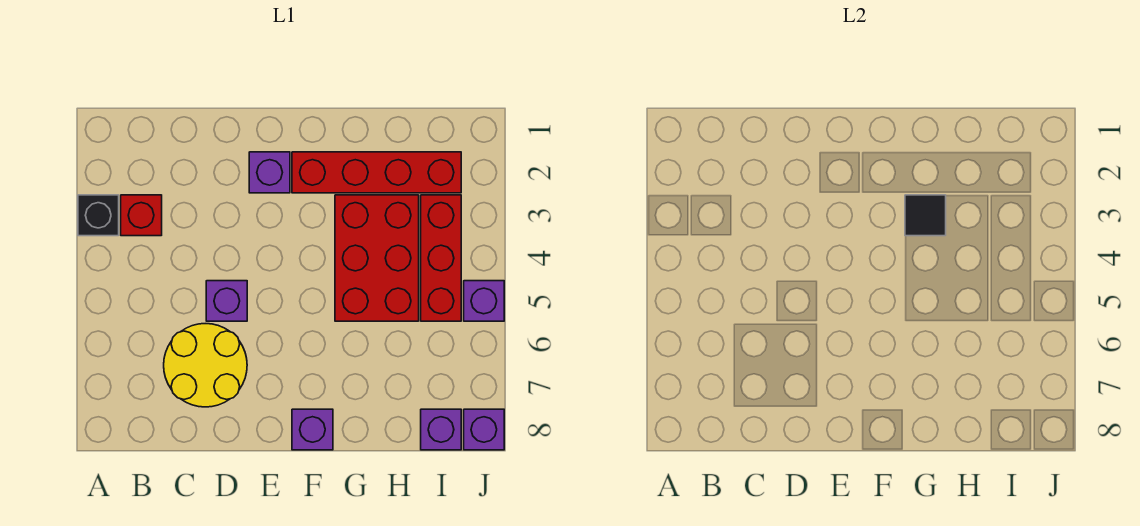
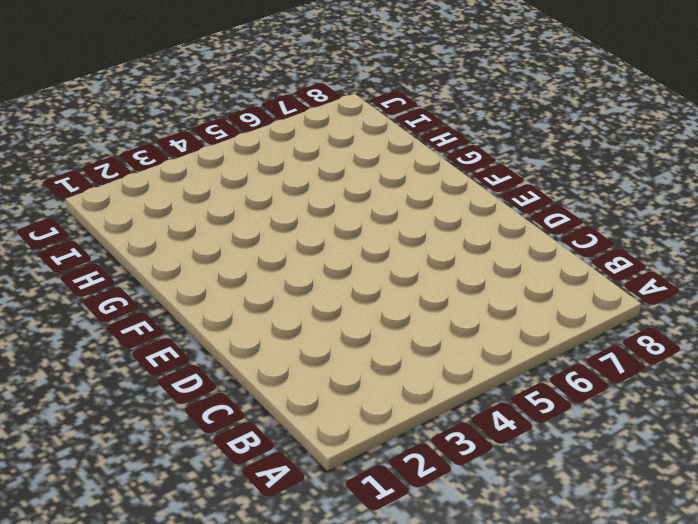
none -> black brick A3 level 1
none -> red brick B3 level 1
none -> yellow round brick C6:D7 level 1

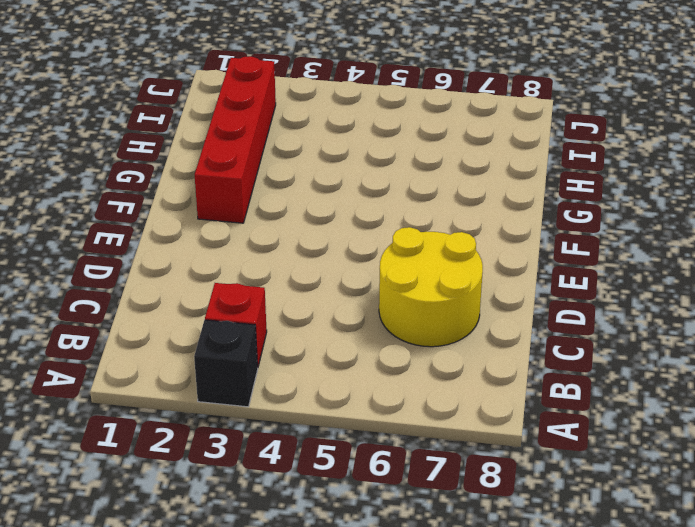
none -> purple brick D5 level 1
none -> purple brick E2 level 1
none -> purple brick F8 level 1

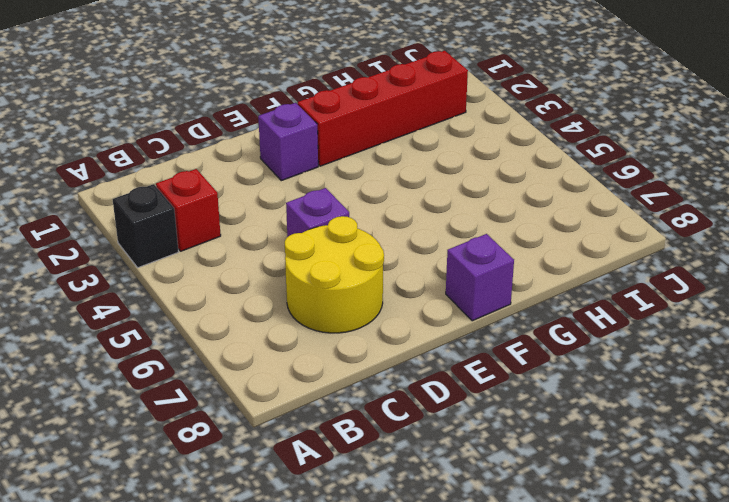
none -> red brick G3:H5 level 1
none -> red brick I3:I5 level 1
none -> purple brick I8 level 1

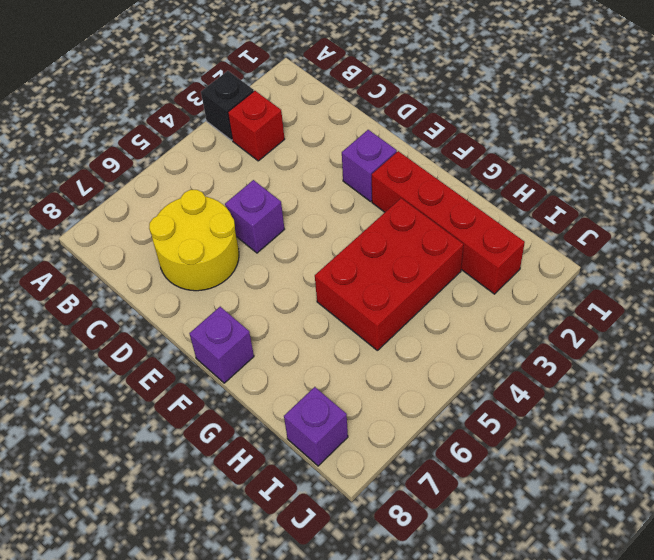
none -> red brick I3:I5 level 1
none -> purple brick J5 level 1
none -> purple brick J8 level 1

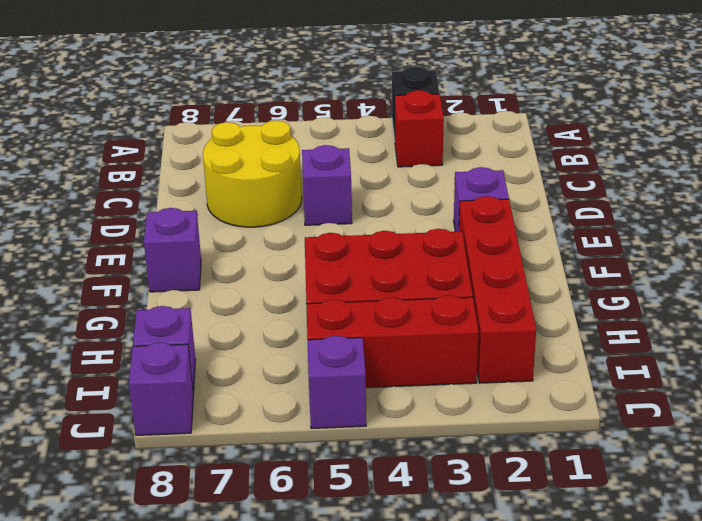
none -> black tile G3 level 2

